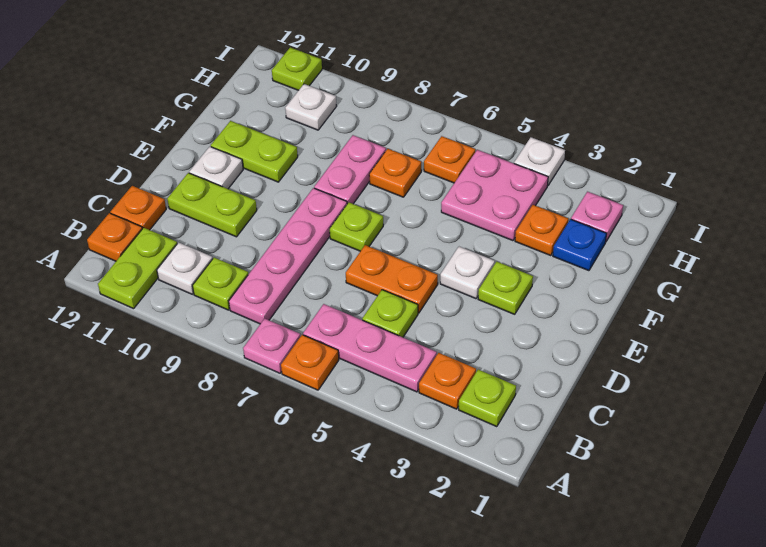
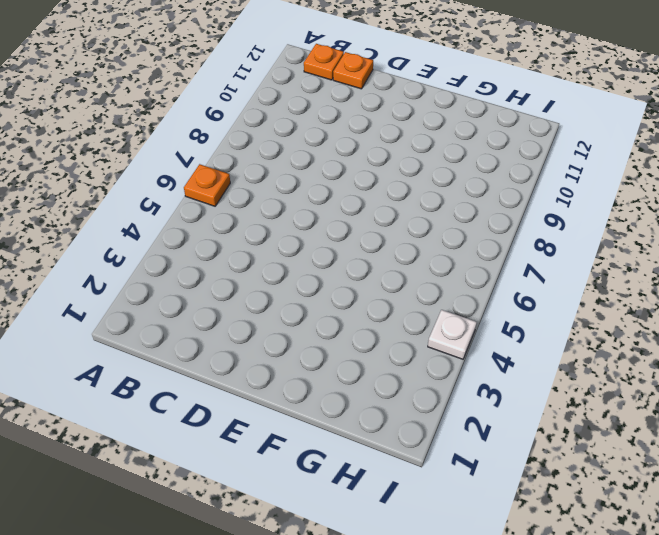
none -> pink plate A7 level 1
none -> lime plate A11:B11 level 1
none -> lime plate B2 level 1

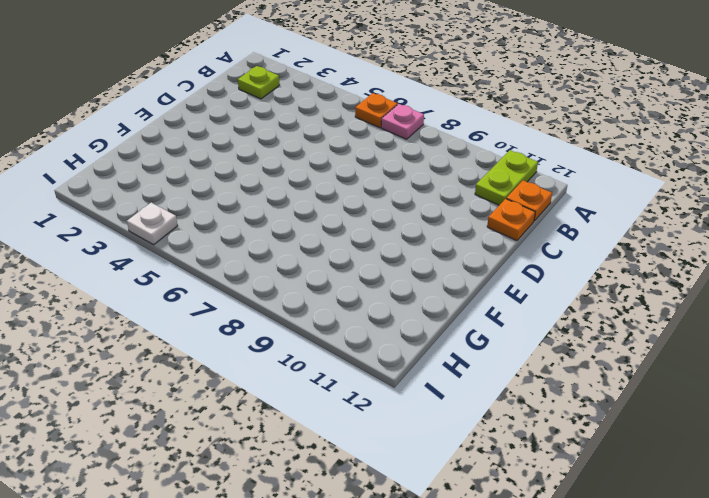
none -> orange plate B3 level 1
none -> pink plate B4:B6 level 1
none -> pink plate B8:E8 level 1

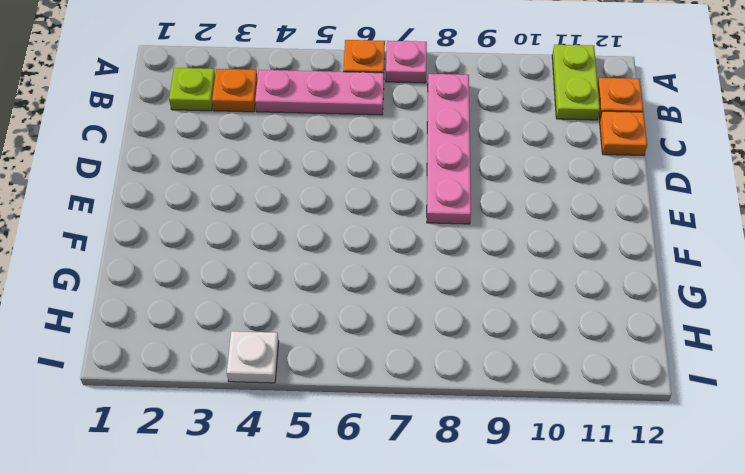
none -> lime plate B9 level 1
none -> white plate B10 level 1
none -> lime plate C5 level 1

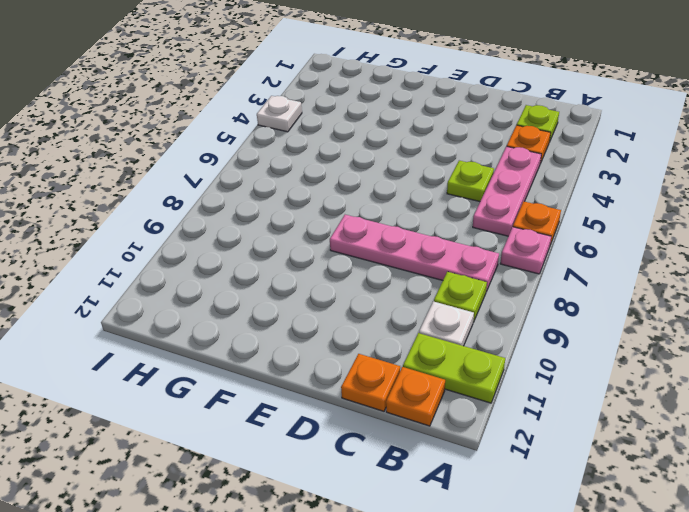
none -> orange plate D5:D6 level 1
none -> lime plate D10:D11 level 1
none -> lime plate E3 level 1

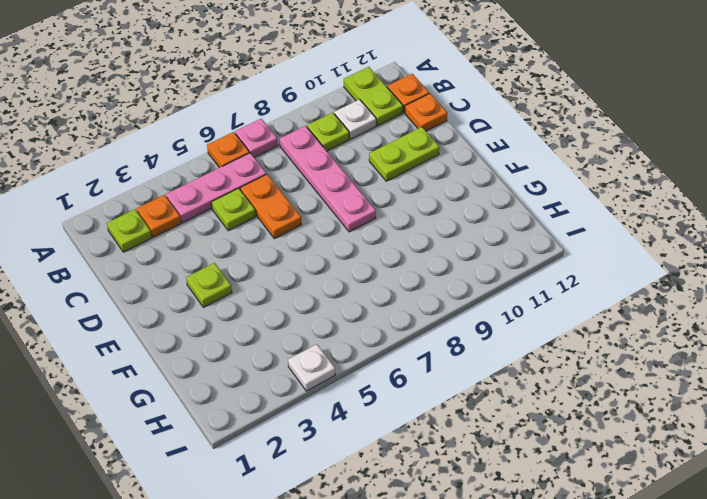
orange plate C6:D6 level 1 -> orange plate D5:D6 level 1
none -> white plate E4 level 1
none -> lime plate E7 level 1
none -> white plate E11 level 1

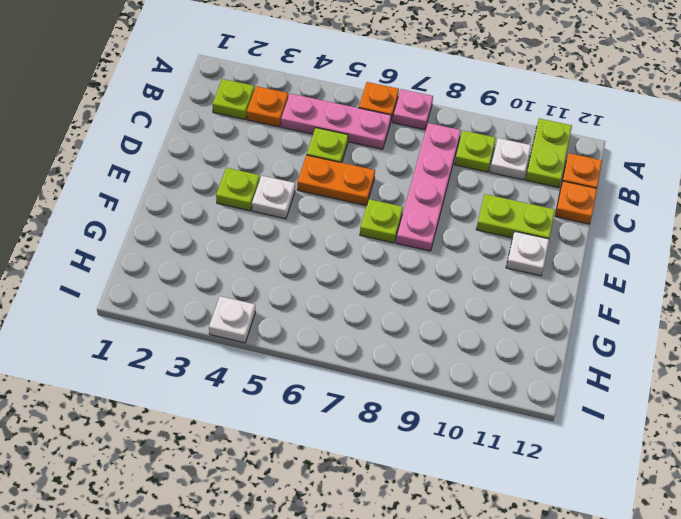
none -> pink plate F8:G8 level 1
none -> lime plate F10:F11 level 1
none -> blue plate G2 level 1

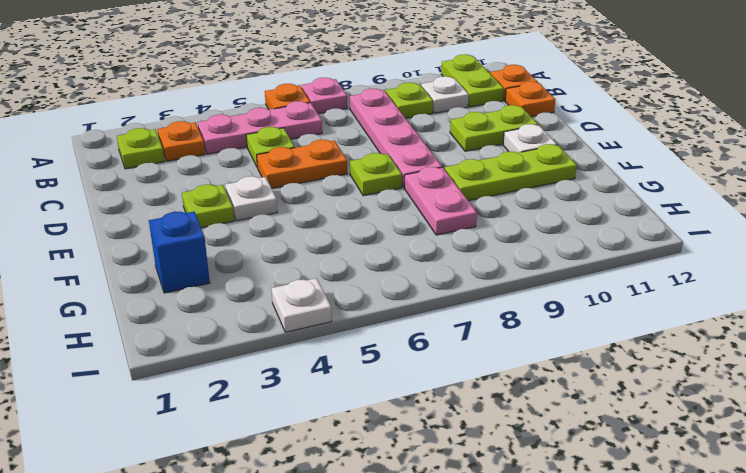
lime plate F9:F11 level 1 -> lime plate F10:F11 level 1
blue brick G2 level 1 -> blue plate G2 level 1
none -> orange plate G3 level 1
none -> pink plate G4:H5 level 1
none -> orange plate G7 level 1

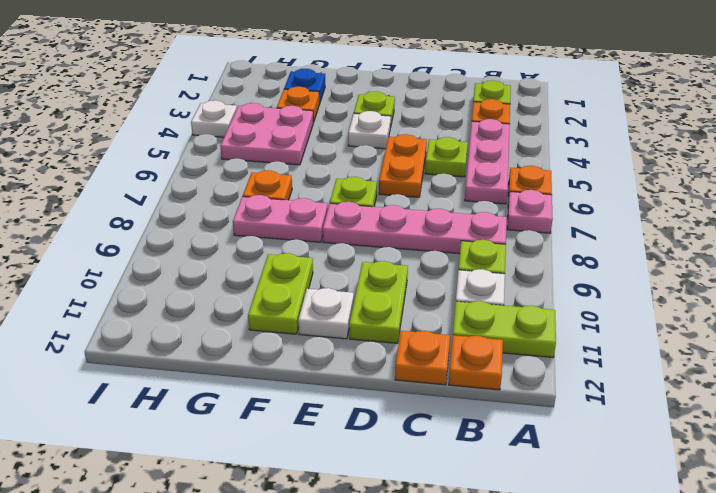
none -> pink plate H2 level 1
none -> orange plate H6 level 1
none -> white plate H10 level 1

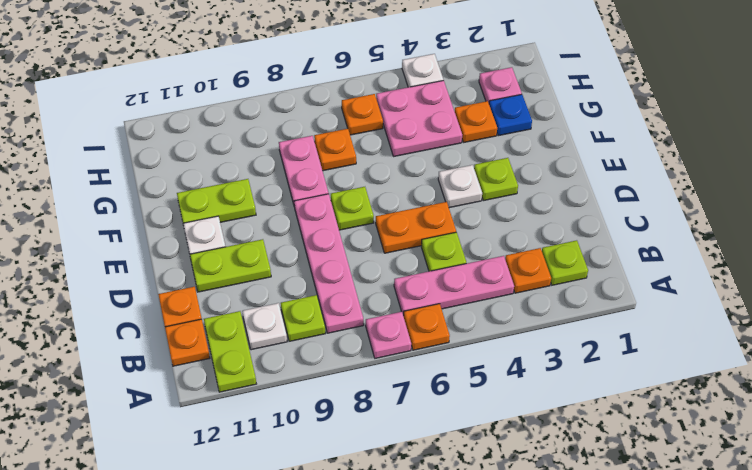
none -> white plate H10 level 1
none -> lime plate I11 level 1

